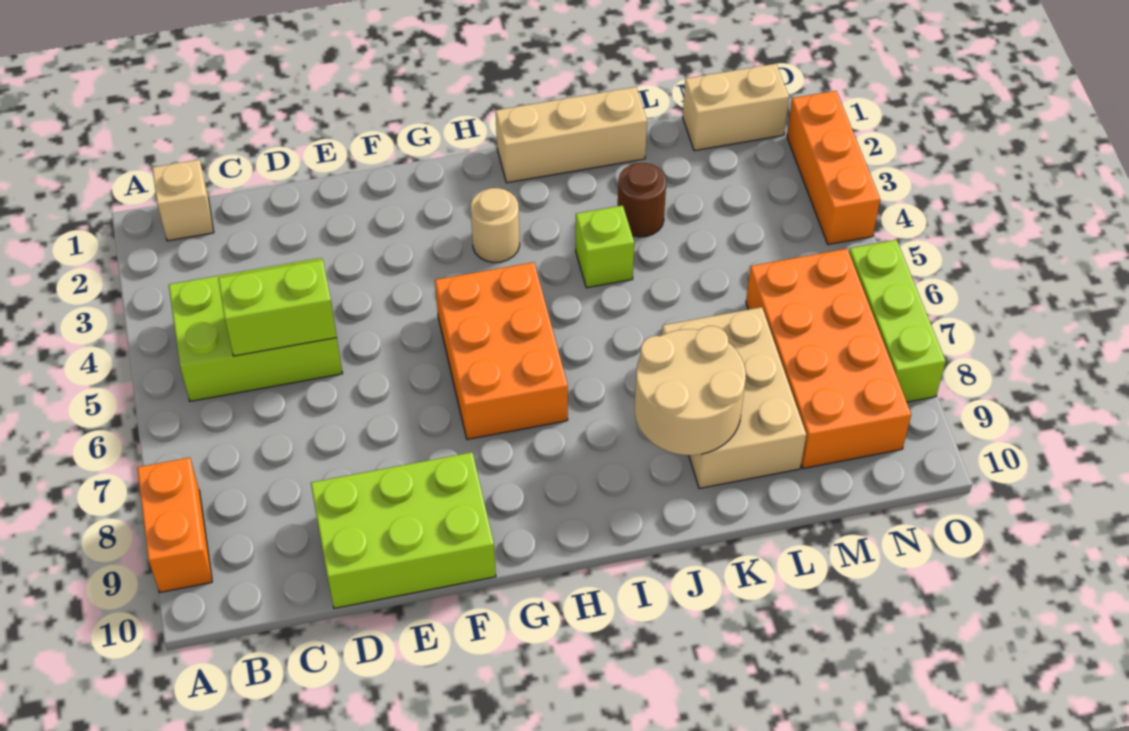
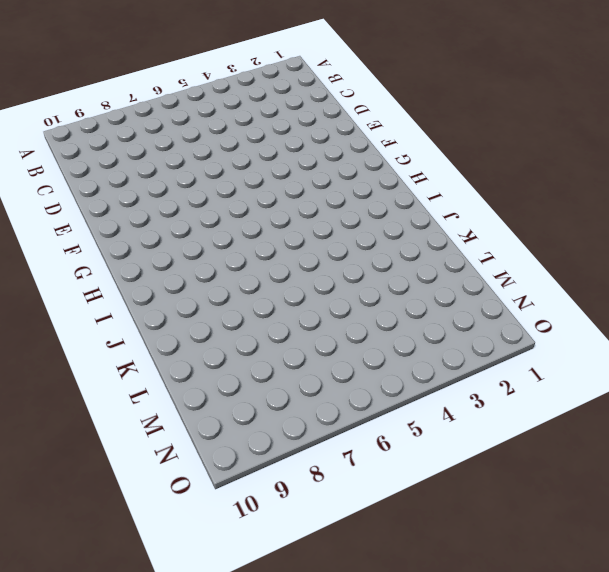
none -> orange brick A8:A9 level 1
none -> tan brick B1 level 1
none -> lime brick B4:D5 level 1

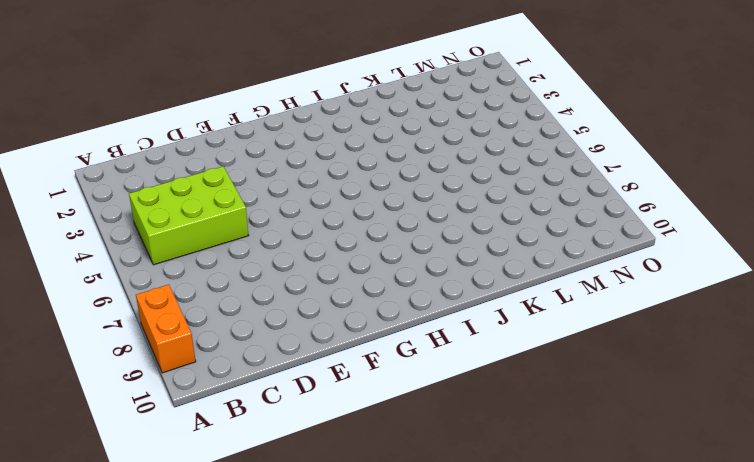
none -> tan brick B1 level 1
none -> lime brick D9:F10 level 1
none -> orange brick G5:H7 level 1

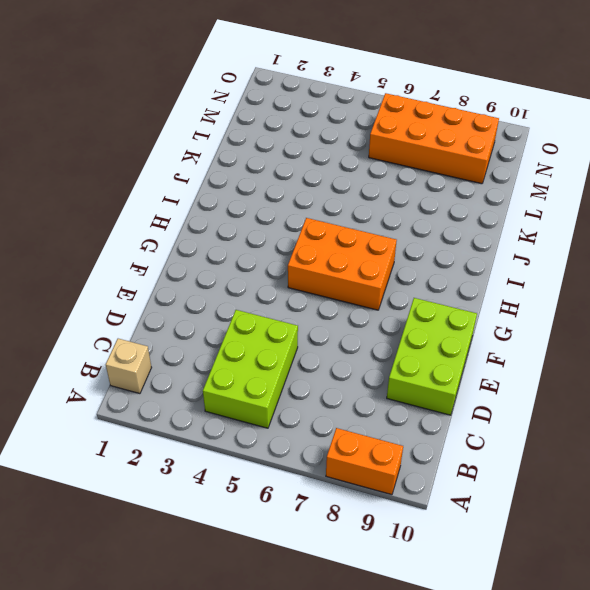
none -> tan round brick H3 level 1
none -> tan brick I1:K1 level 1
none -> lime brick J4 level 1

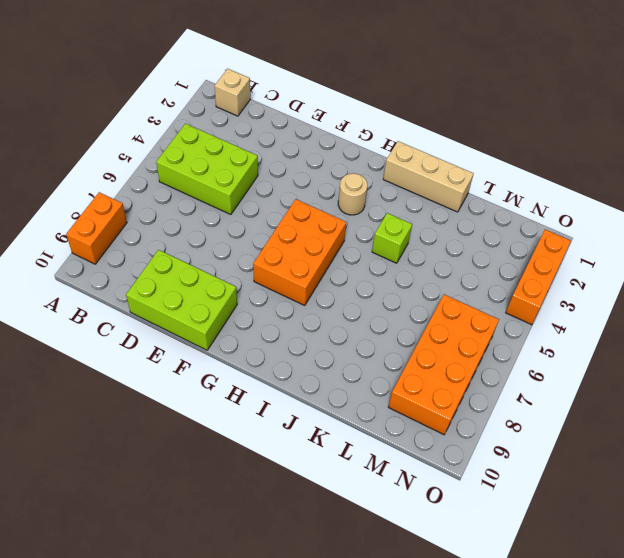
none -> brown round brick K3 level 1
none -> tan brick K7:L9 level 1
none -> tan brick M1:N1 level 1

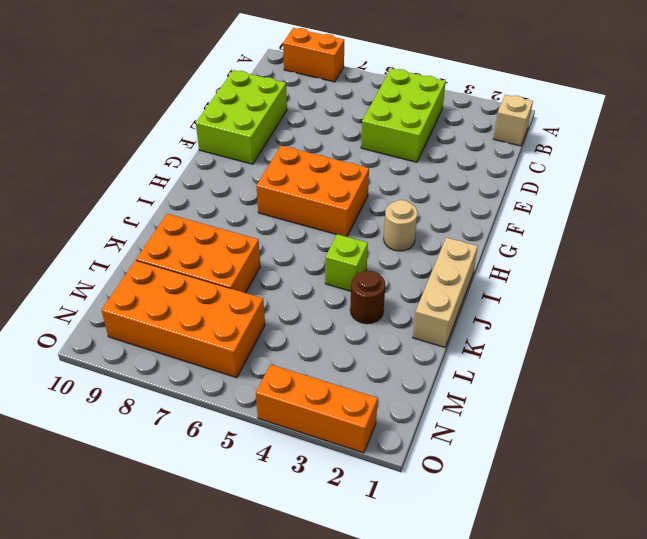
orange brick K7:L9 level 1 -> tan brick K7:L9 level 1
none -> tan brick M1:N1 level 1
none -> lime brick O6:O8 level 1
none -> lime brick C5:D5 level 2

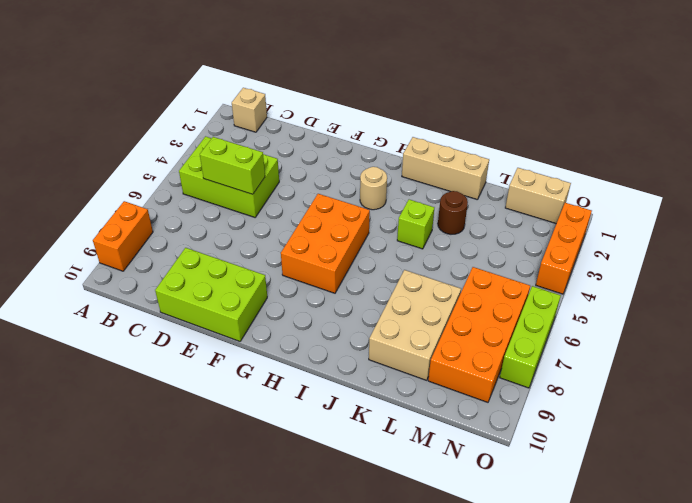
none -> tan round brick J8:K9 level 2

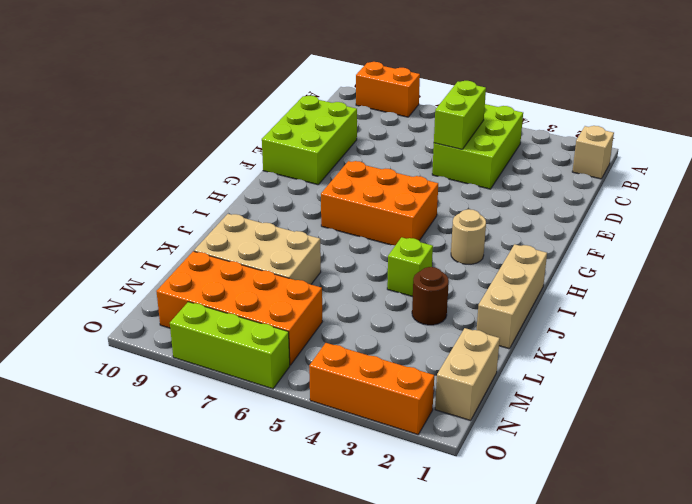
none -> tan round brick J8:K9 level 2

